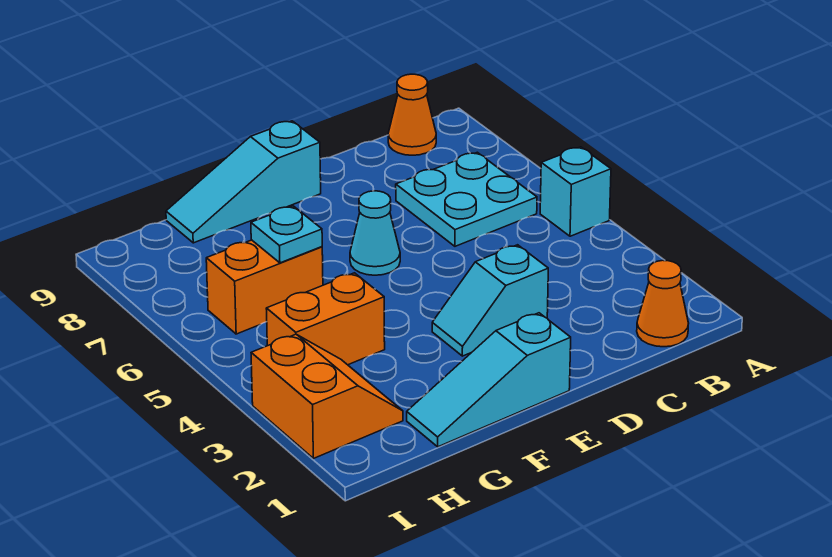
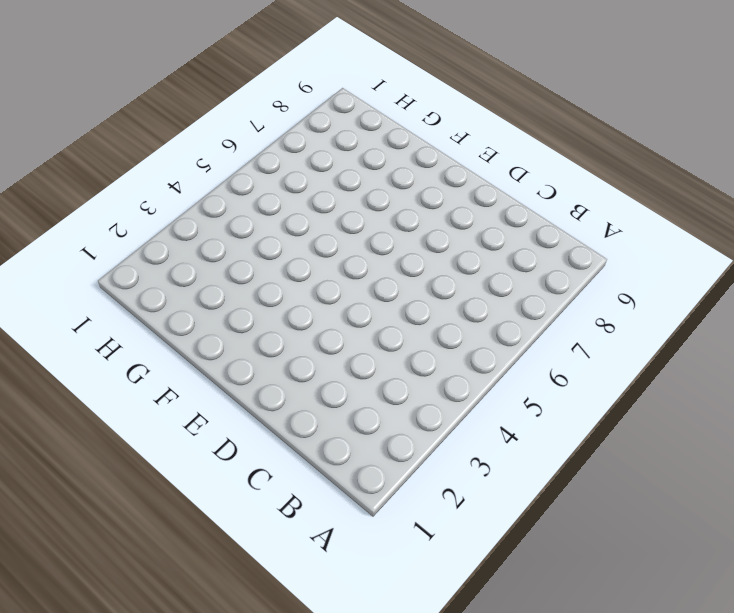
none -> cyan brick A5 level 1
none -> orange cone B1 level 1
none -> cyan plate B6:C7 level 1

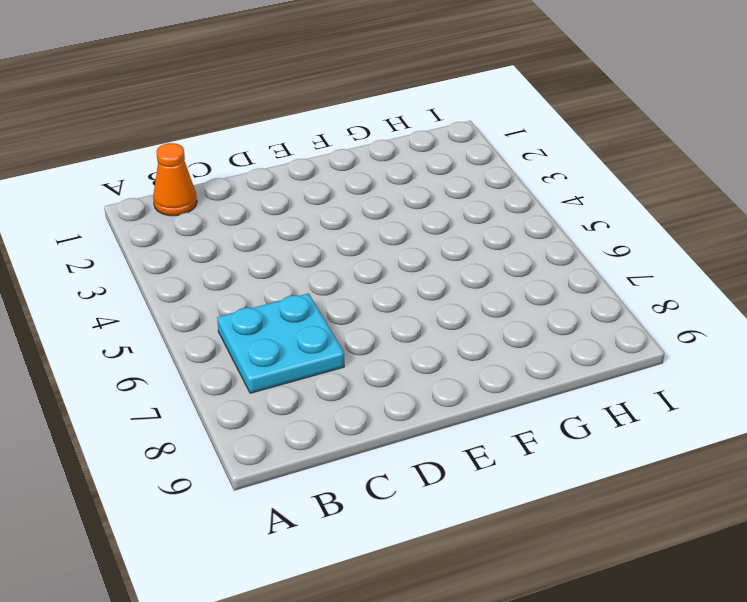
none -> cyan brick A5 level 1
none -> orange cone B9 level 1
none -> cyan slope D3:E3 level 1 top D

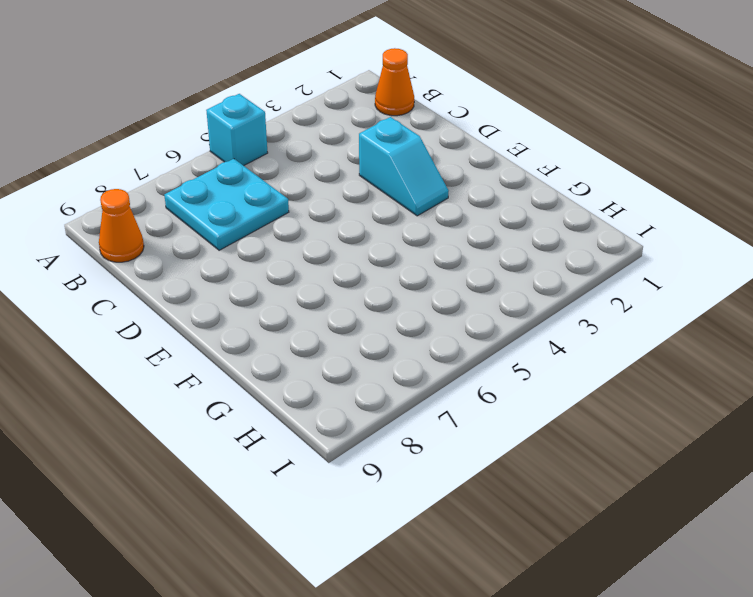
none -> cyan slope E1:G1 level 1 top E
none -> cyan cone E6 level 1
none -> cyan slope E9:G9 level 1 top E

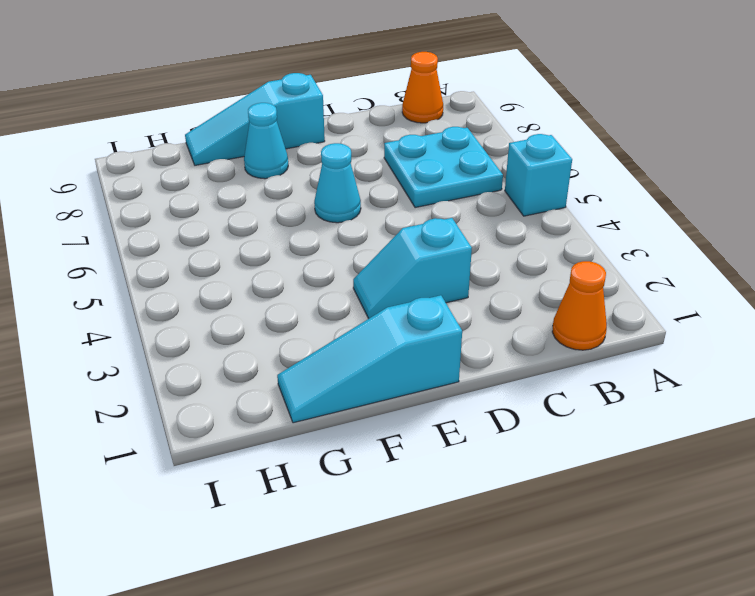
cyan cone F8 level 1 -> none
none -> orange brick G4:H4 level 1
none -> orange brick G6:H6 level 1
none -> orange slope H2:I3 level 1 top I

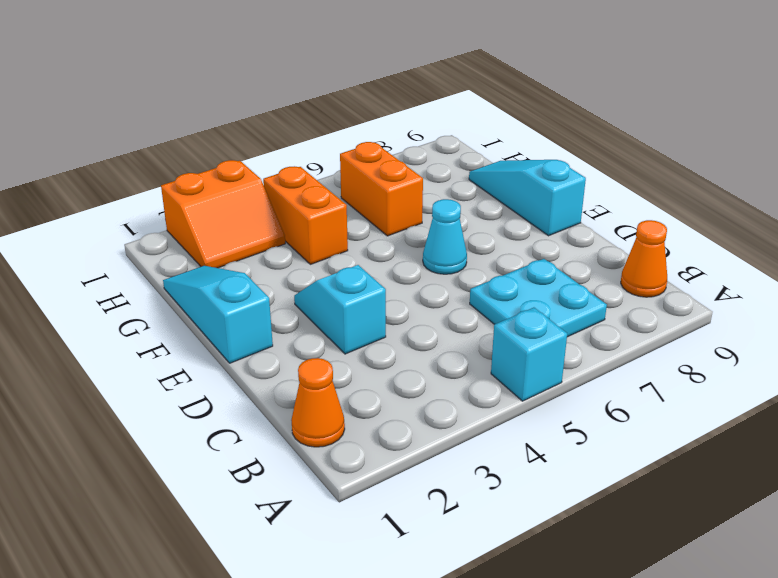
none -> cyan plate G6 level 2

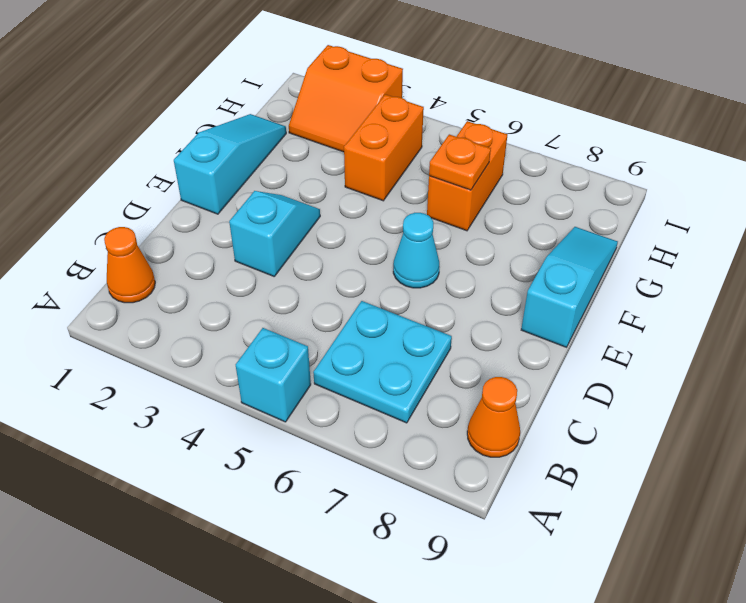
orange plate G6 level 2 -> cyan plate G6 level 2

